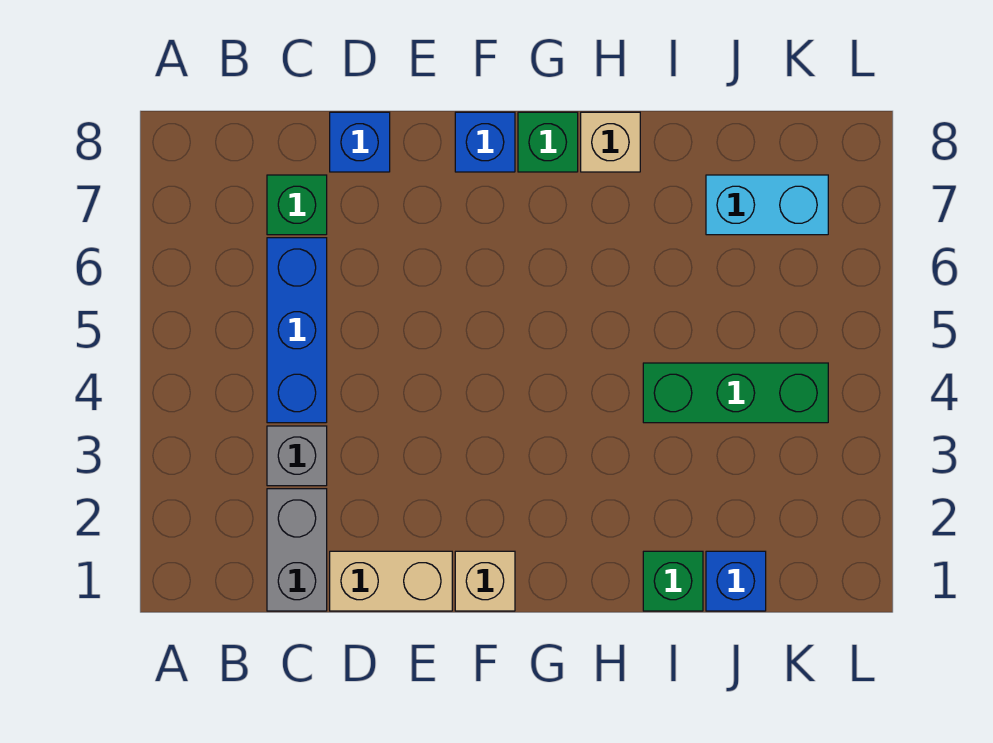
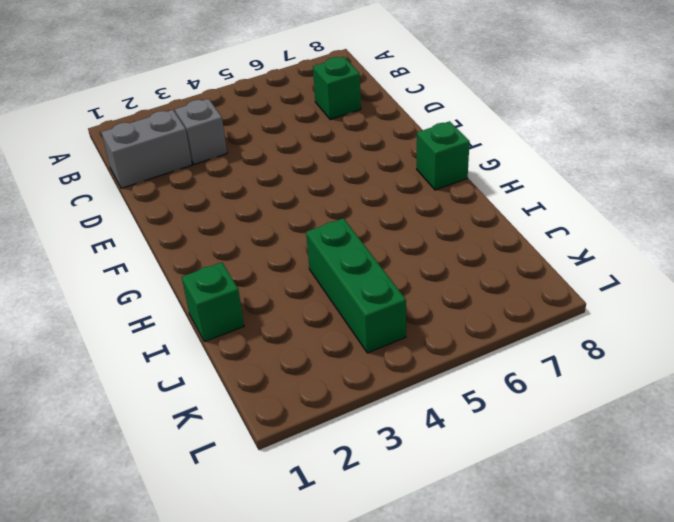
none -> blue brick C4:C6 level 1
none -> tan brick D1:E1 level 1
none -> blue brick D8 level 1

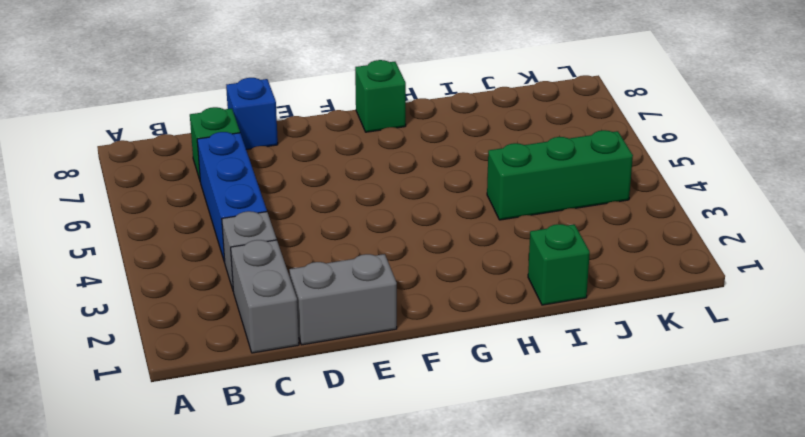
grey brick D1:E1 level 1 -> tan brick D1:E1 level 1
none -> tan brick F1 level 1
none -> blue brick F8 level 1
none -> tan brick H8 level 1

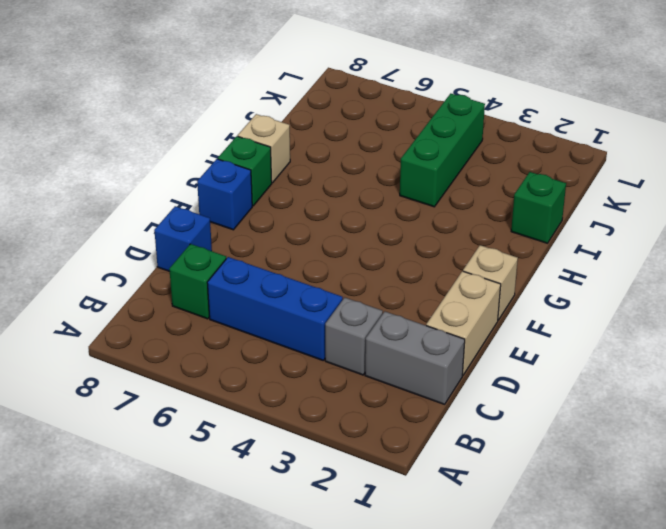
none -> blue brick J1 level 1
none -> cyan brick J7:K7 level 1

